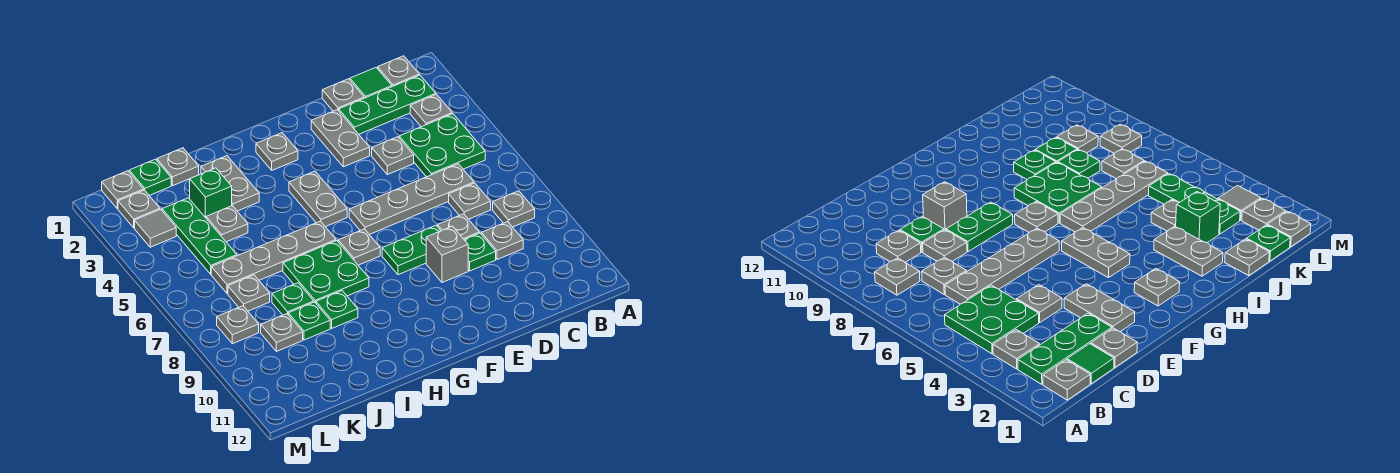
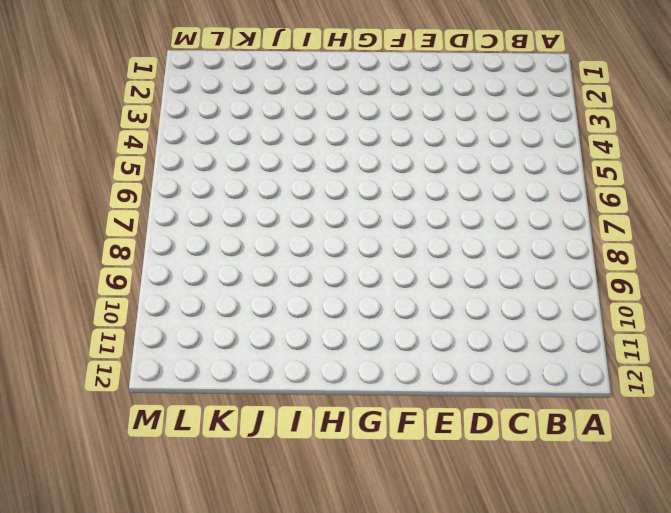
none -> grey plate B1 level 1
none -> green plate B2:D2 level 1
none -> grey plate B3 level 1
none -> green plate B4:C5 level 1

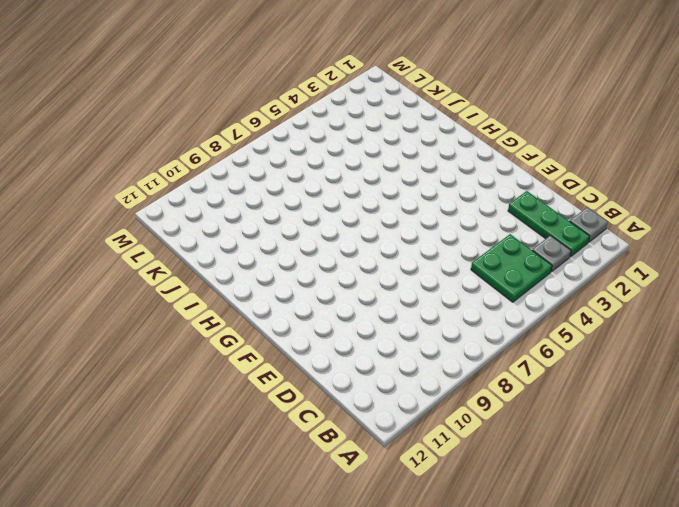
none -> grey plate B8 level 1
none -> green tile C1 level 1
none -> grey plate C6:F6 level 1
none -> grey plate C7 level 1

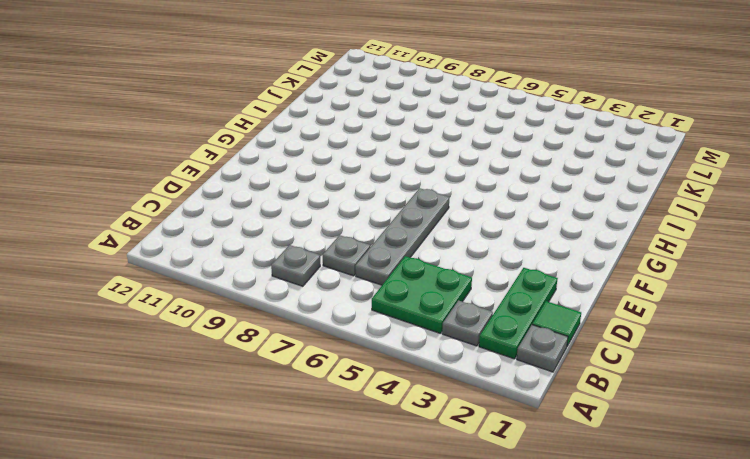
none -> grey plate C9 level 1
none -> grey plate D1 level 1
none -> grey plate D4 level 1
none -> grey plate D8 level 1

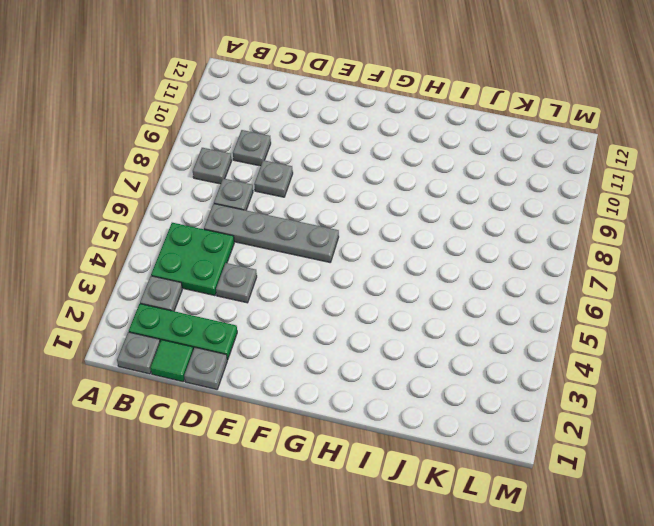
none -> green plate D9 level 1
none -> grey plate E2:E3 level 1
none -> green plate E8:F8 level 1
none -> grey brick E9 level 1

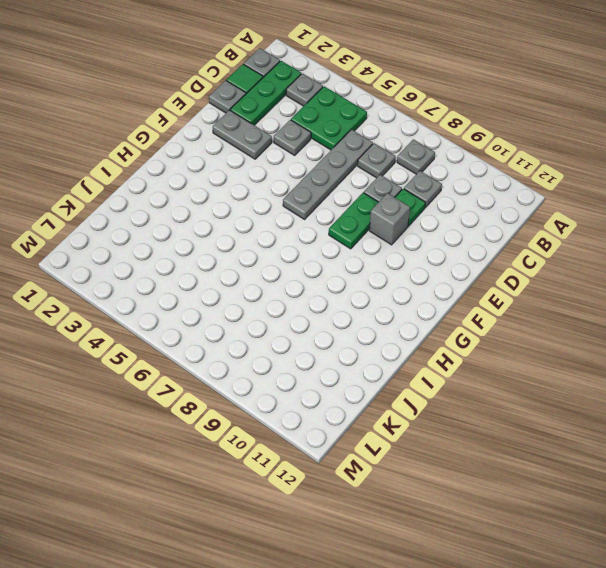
none -> grey plate G2 level 1
none -> grey plate G4:G5 level 1
none -> grey plate G7 level 1
none -> grey plate H6:K6 level 1

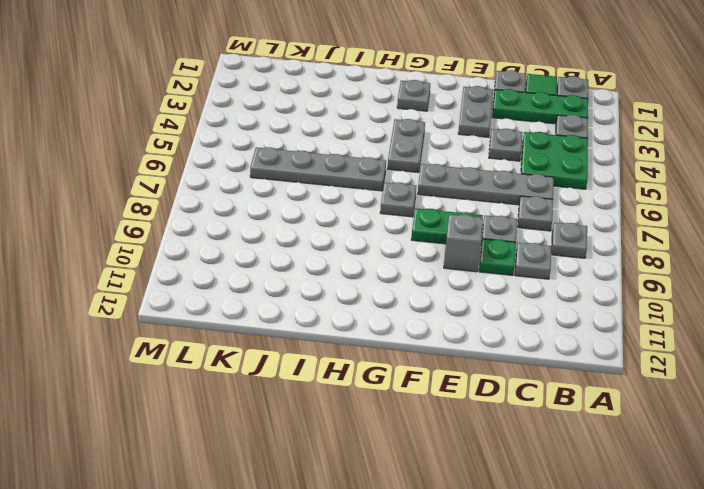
none -> green plate H7:I8 level 1
none -> grey plate I2:I3 level 1
none -> green plate I9 level 1
none -> grey plate J1 level 1

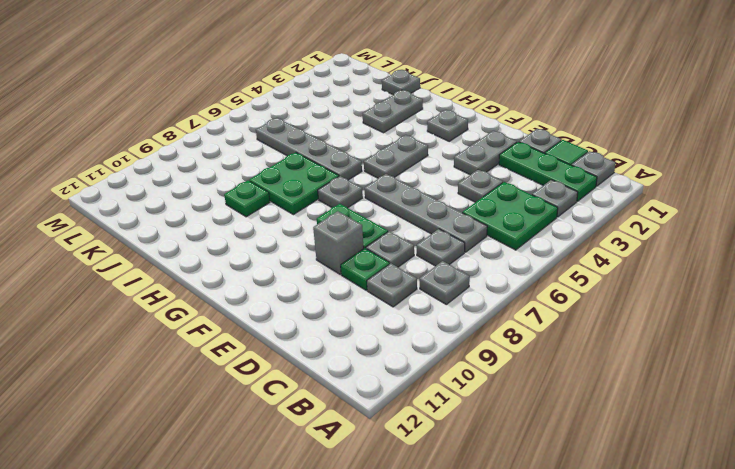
none -> green brick J3 level 1
none -> grey plate J4 level 1
none -> green plate J8 level 1
none -> green plate J9 level 1

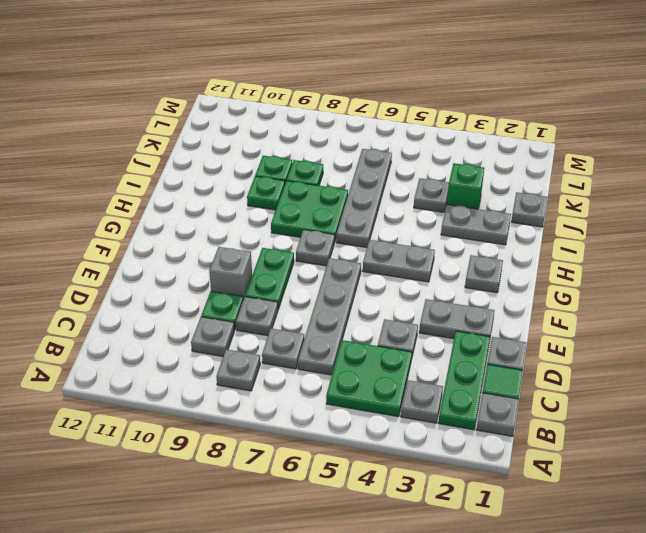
none -> green plate K1 level 1
none -> green plate K3:K5 level 1
none -> grey plate K7 level 1
none -> grey plate K9 level 1

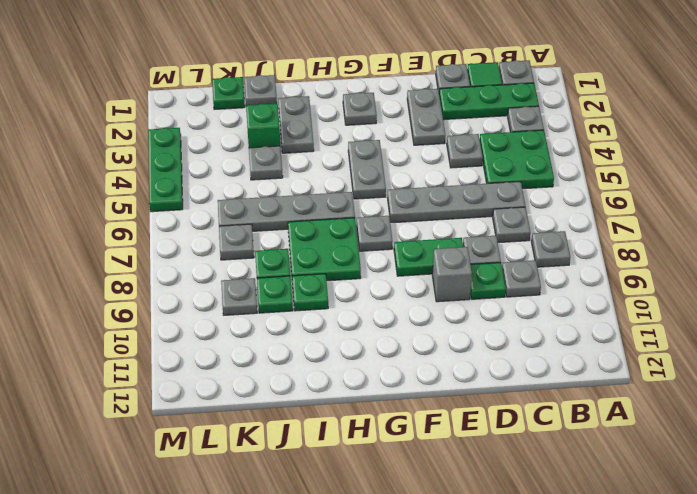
green plate M3:M5 level 1 -> green plate K3:K5 level 1
none -> grey plate L1 level 1
none -> grey plate L2 level 1
none -> grey tile L3 level 1
none -> grey plate L8 level 1

